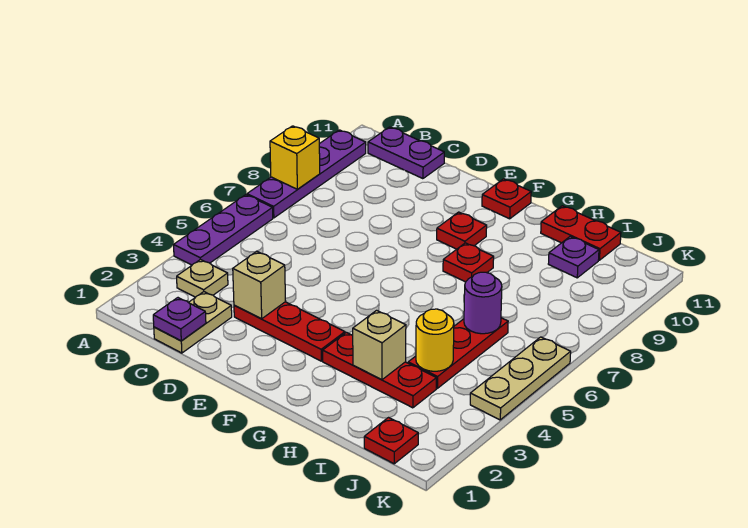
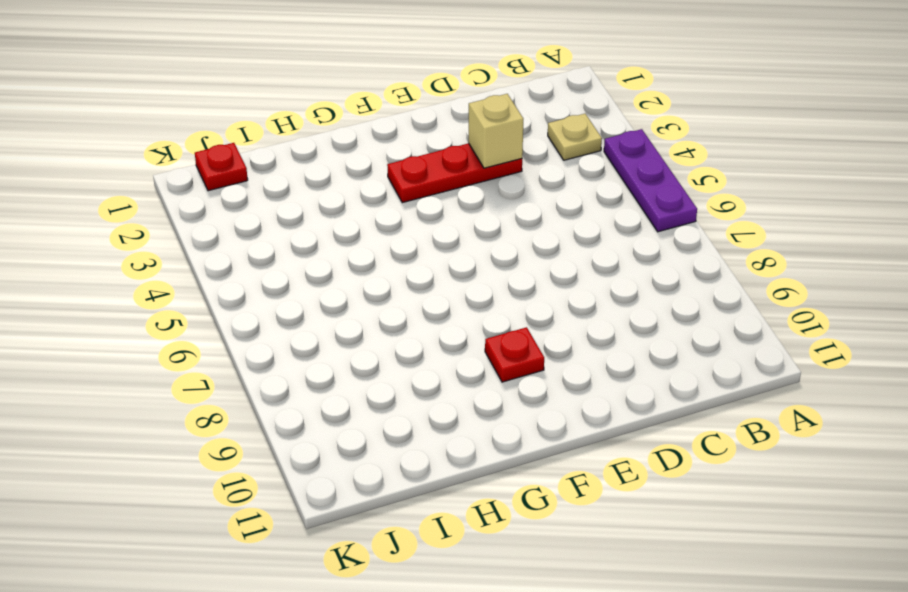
none -> purple plate A7:A10 level 1
none -> purple plate B11:C11 level 1
none -> tan plate C1:C2 level 1

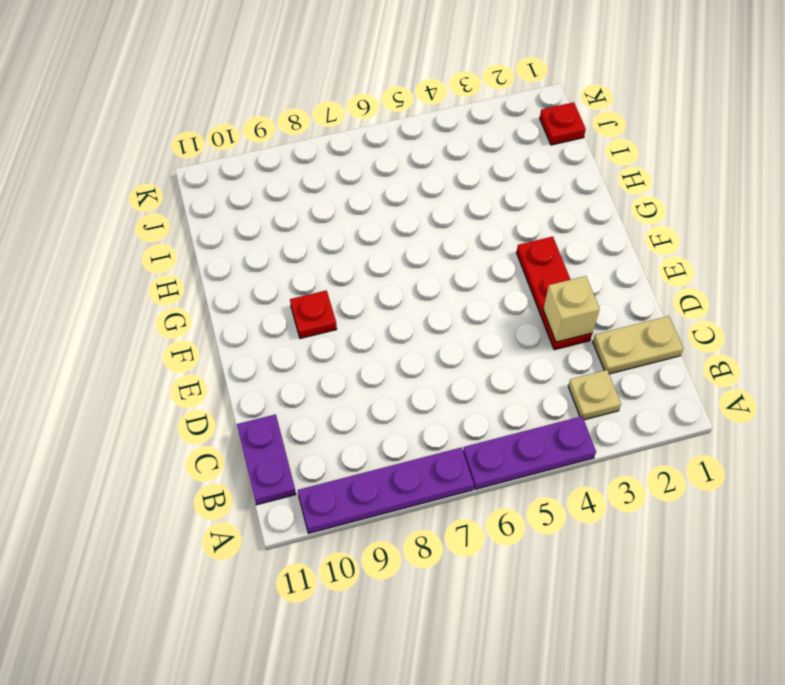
none -> red plate F11 level 1
none -> red plate G3:I3 level 1
none -> red plate G8 level 1

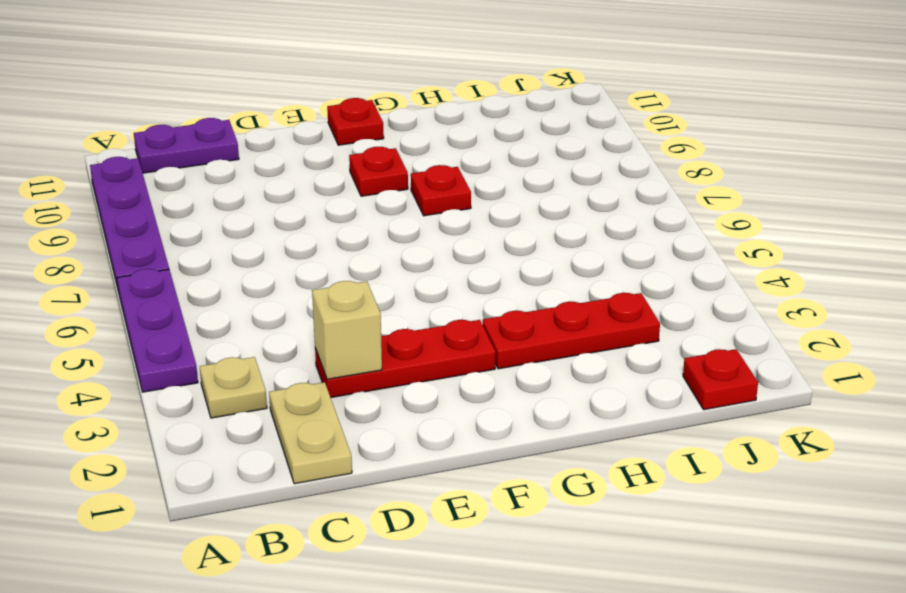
none -> red plate H11:I11 level 1
none -> red plate I4:I6 level 1
none -> purple plate I10 level 1

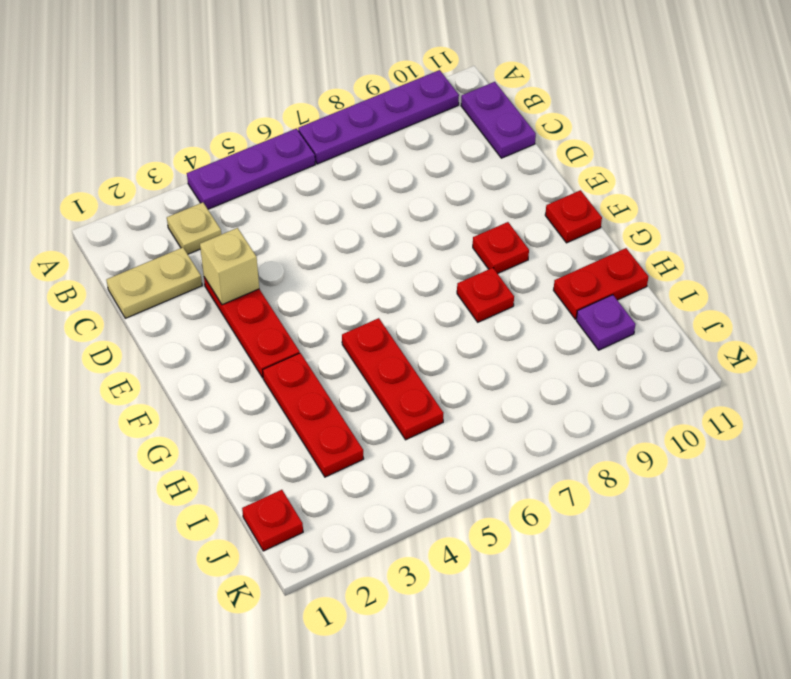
red plate G5:I5 level 1 -> red plate I4:I6 level 1
red plate H10:H11 level 1 -> red plate H11:I11 level 1
none -> tan plate K4:K6 level 1
none -> yellow brick A8 level 2
none -> purple plate C1 level 2

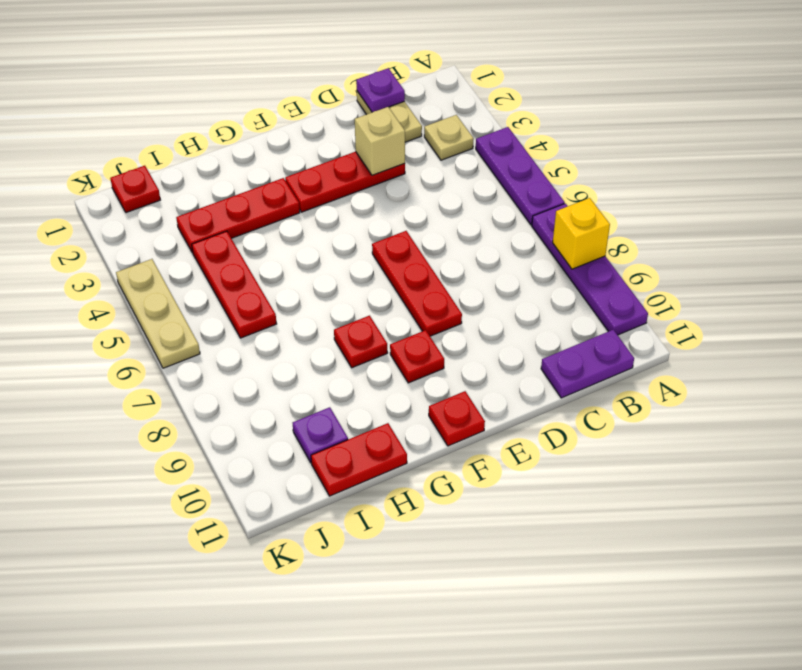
red plate E6:E8 level 1 -> none
none -> tan brick H3 level 2
none -> yellow round brick I4 level 2
none -> purple round brick I6 level 2

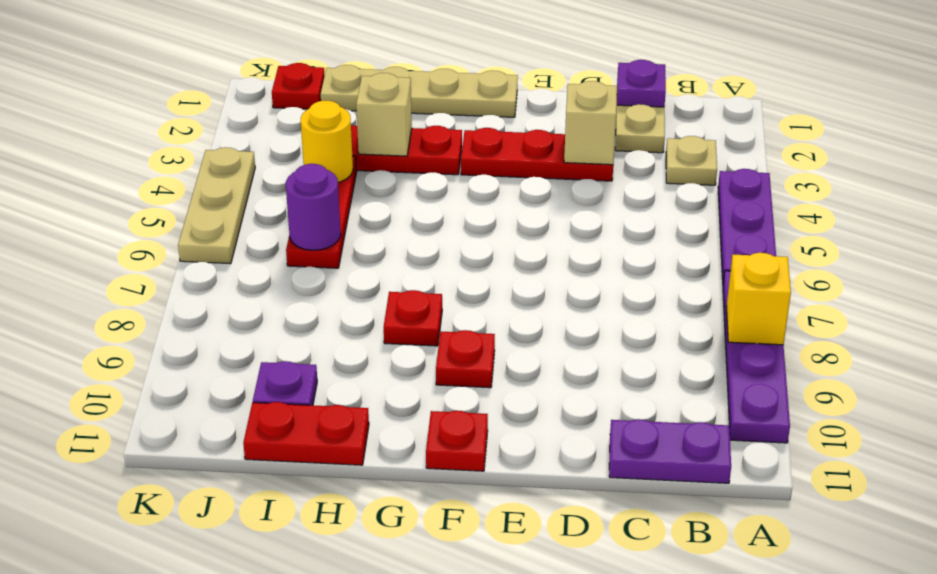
tan plate F1:I1 level 1 -> none

